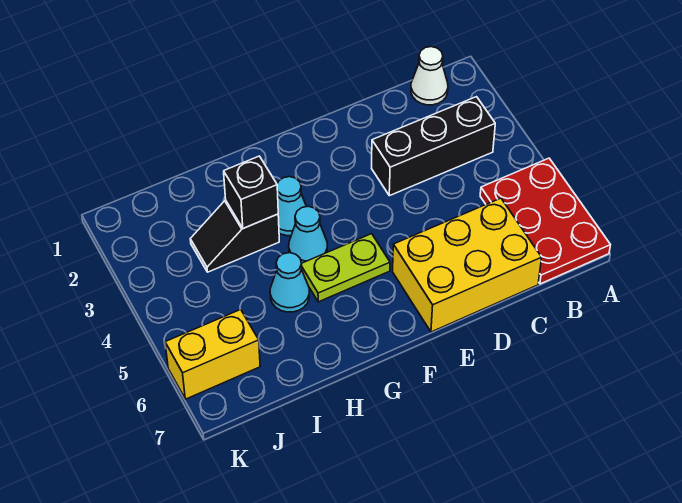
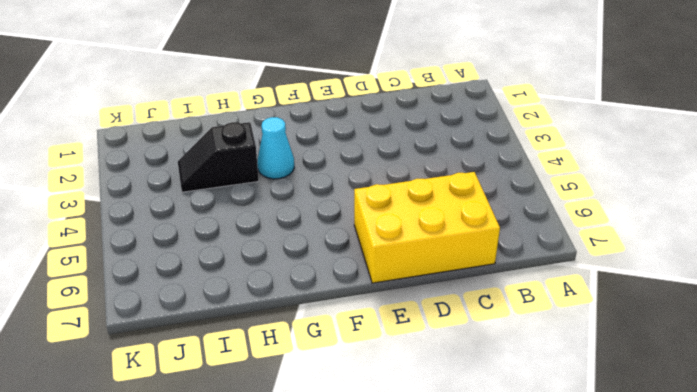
none -> red plate A5:B7 level 1
none -> white cone B1 level 1

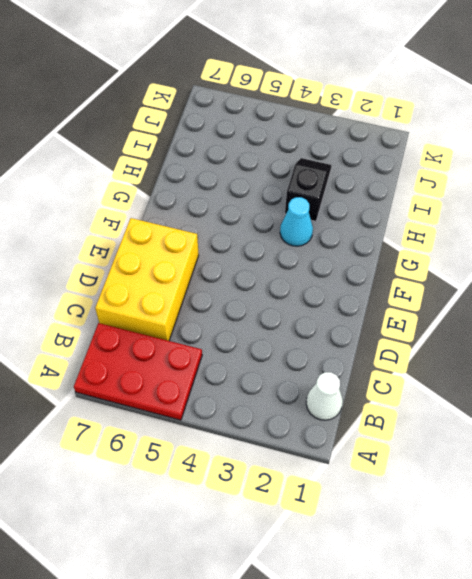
none -> black brick B3:D3 level 1
none -> lime plate F5:G5 level 1

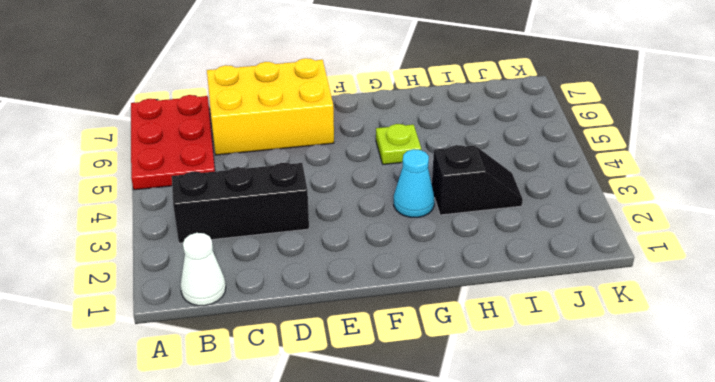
lime plate G5 level 1 -> lime plate F5:G5 level 1
none -> cyan cone G4 level 1
none -> cyan cone H5 level 1

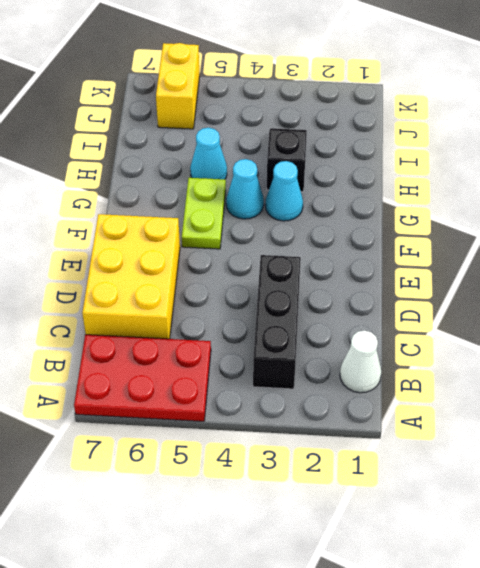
none -> black brick H3 level 2

